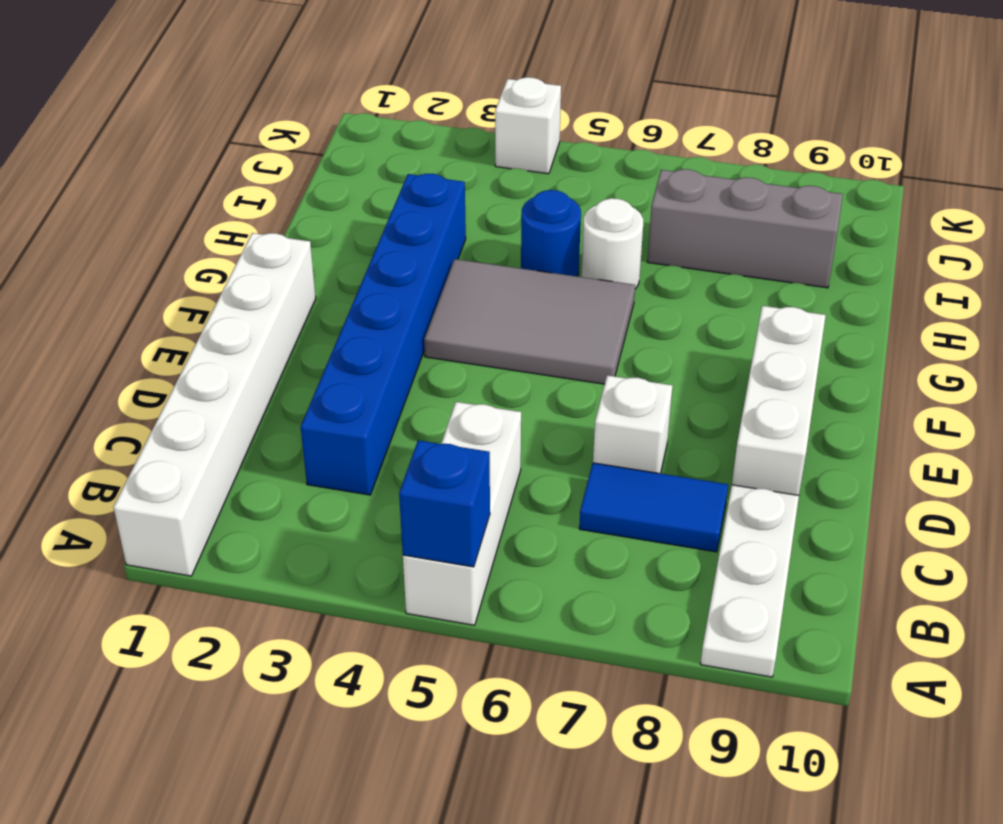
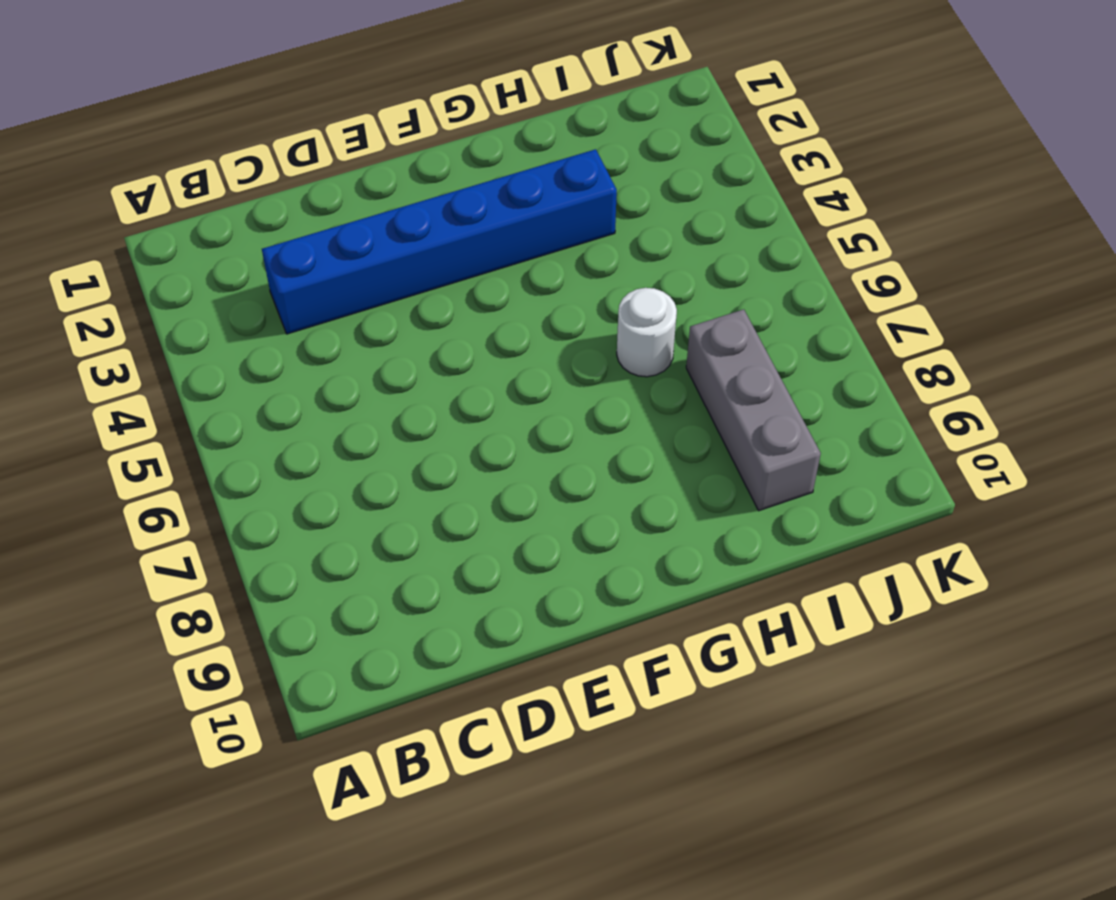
none -> white brick A1:F1 level 1
none -> white brick A5:C5 level 1
none -> white plate A9:C9 level 1

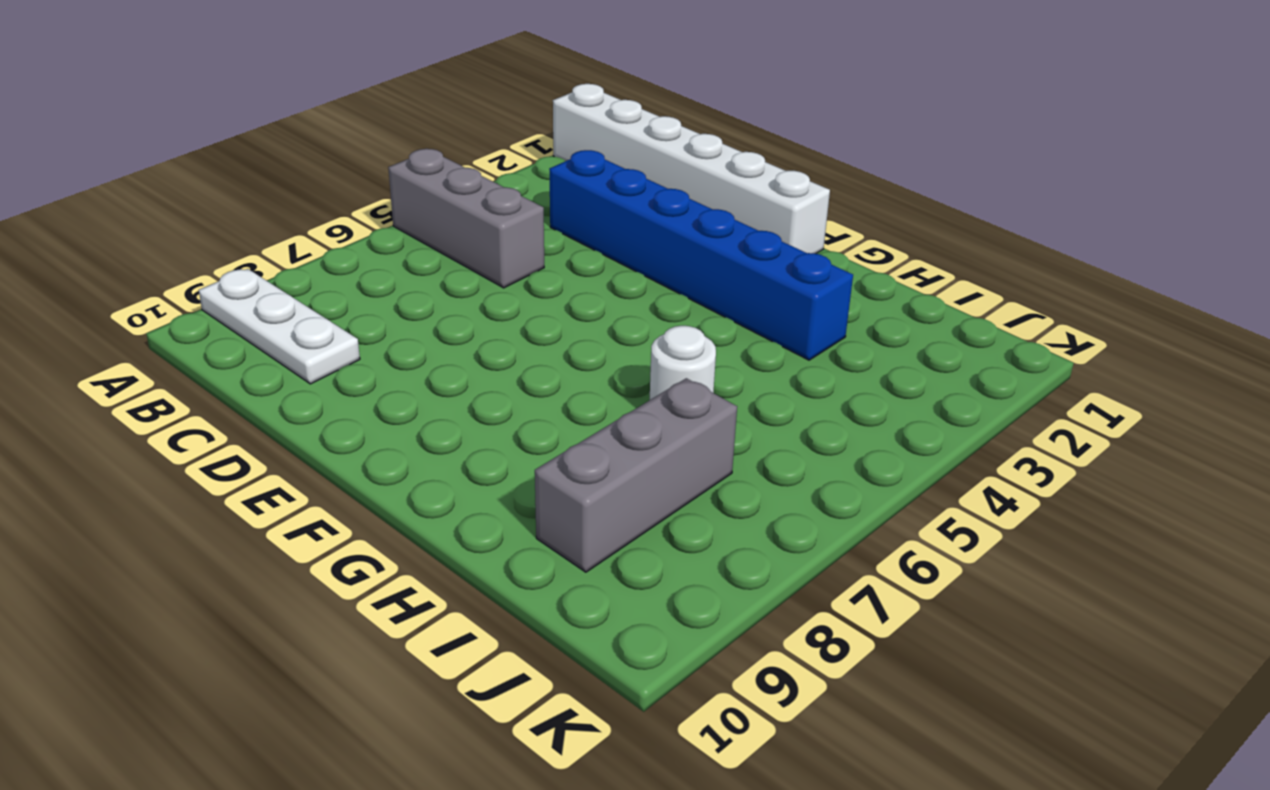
grey brick A5:C5 level 1 -> white brick A5:C5 level 1
none -> blue tile C7:C8 level 1
none -> white brick D7 level 1
none -> white brick D9:F9 level 1

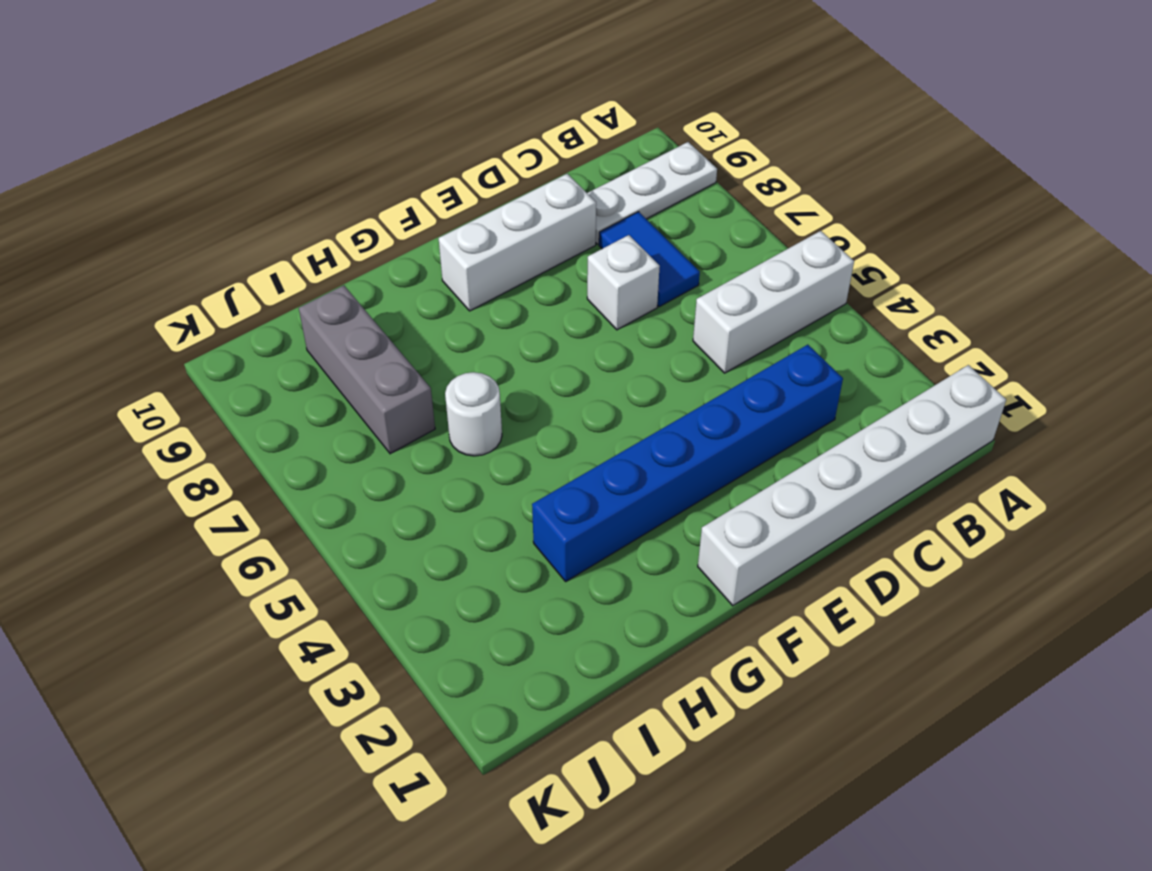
none -> grey tile F4:G6 level 1
none -> blue round brick H5 level 1
none -> white brick K4 level 1

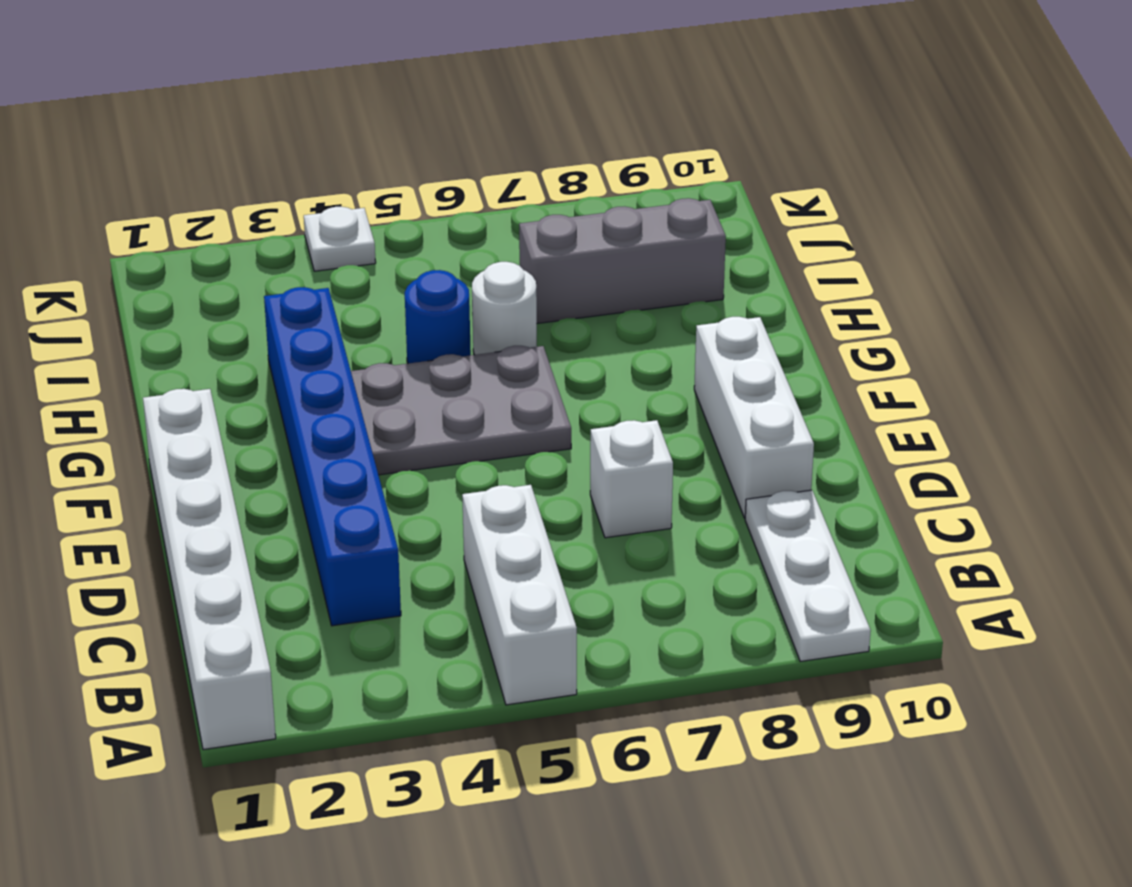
grey plate F4:G6 level 1 -> grey tile F4:G6 level 1
white plate K4 level 1 -> white brick K4 level 1
none -> blue tile C7:C8 level 1
none -> blue brick A5 level 2

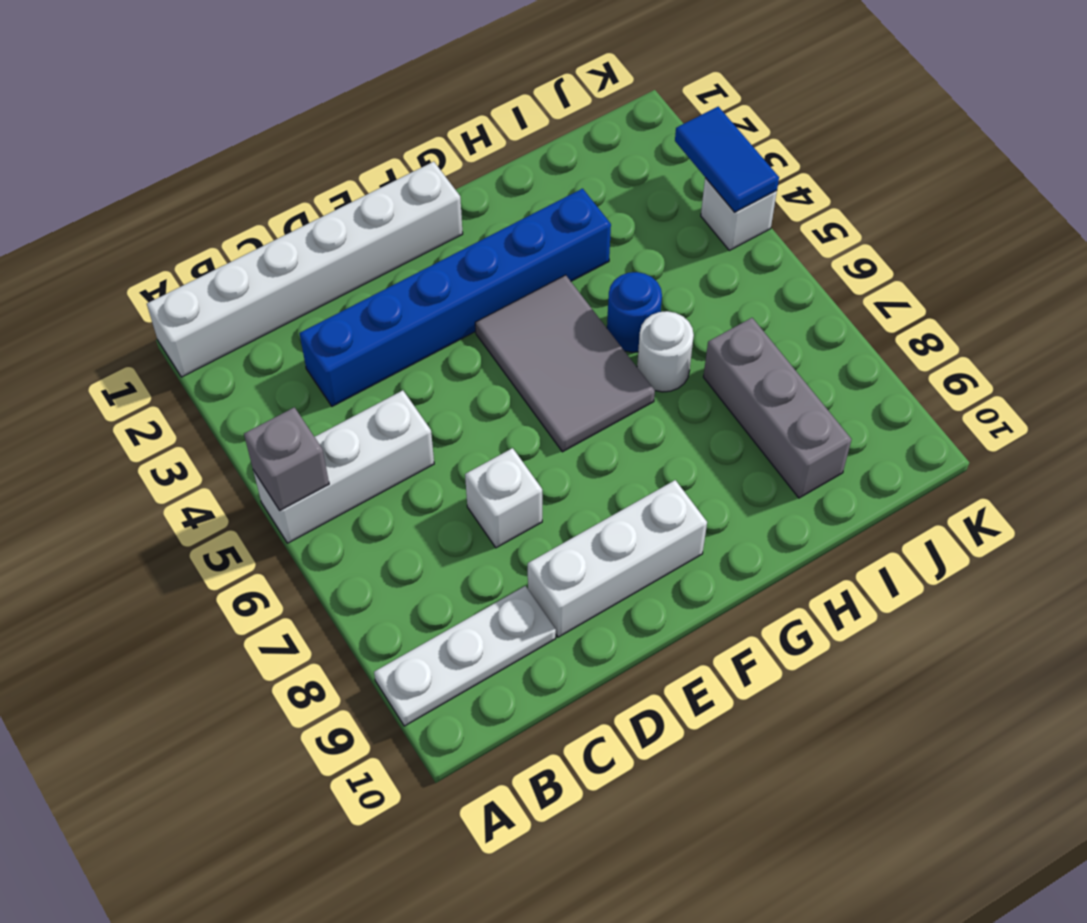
grey brick A5 level 2 -> blue brick A5 level 2
blue tile K3:K4 level 2 -> blue tile C7:C8 level 1

